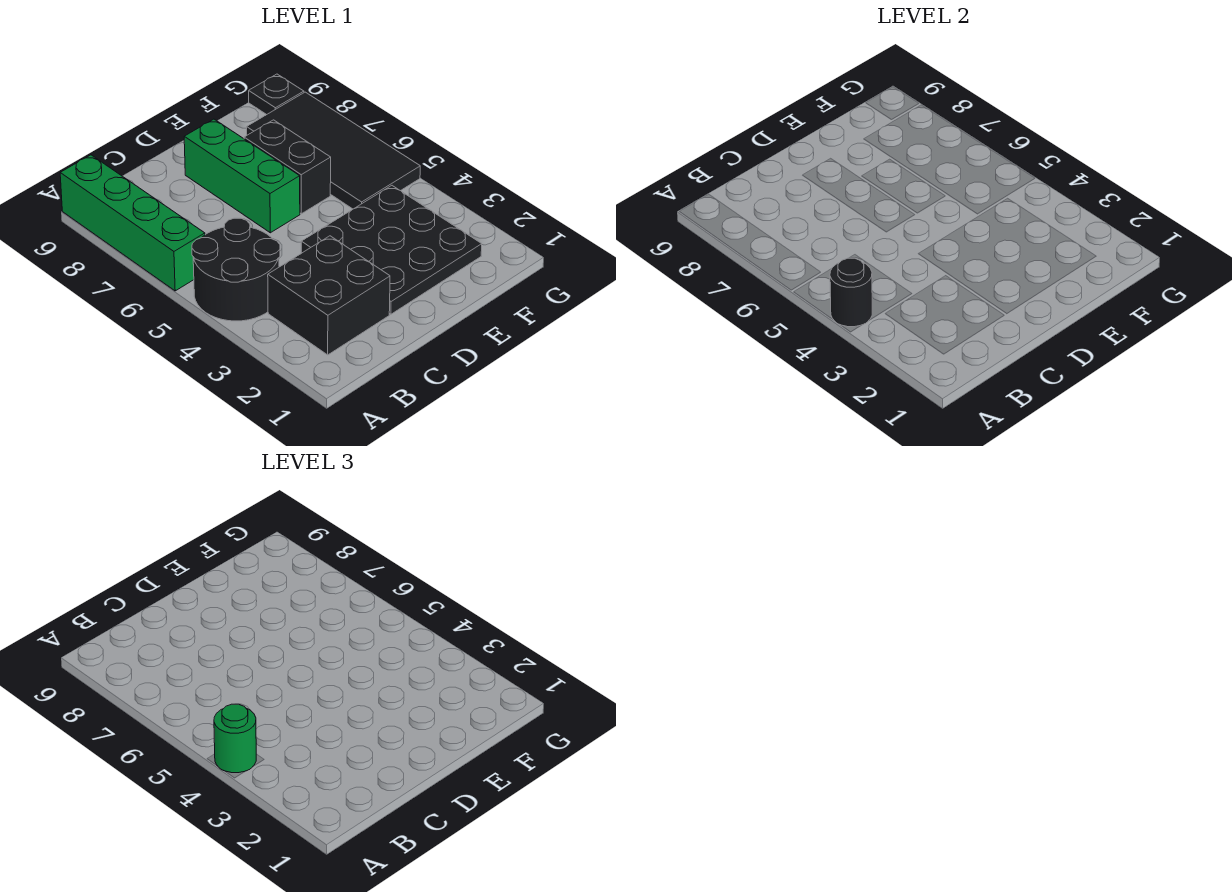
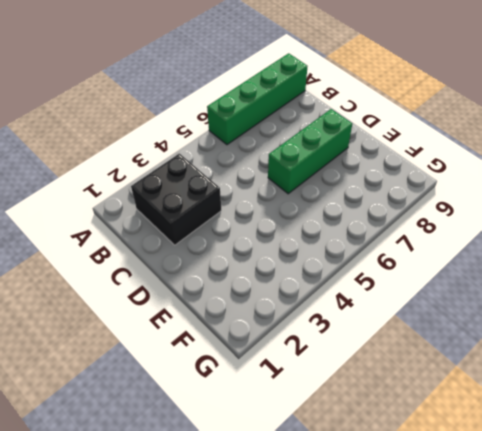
none -> black round brick A4:B5 level 1
none -> black plate D2:F4 level 1

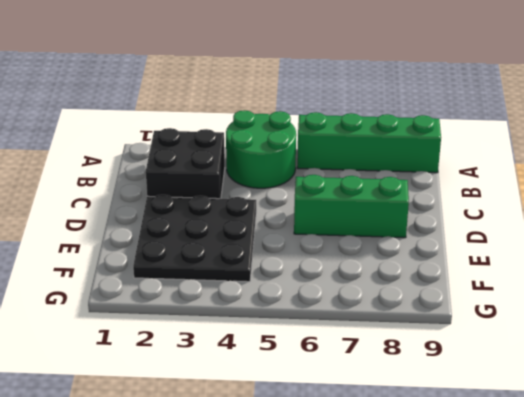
green round brick A4:B5 level 1 -> black round brick A4:B5 level 1
none -> black brick E6:E7 level 1
none -> black tile F5:G8 level 1

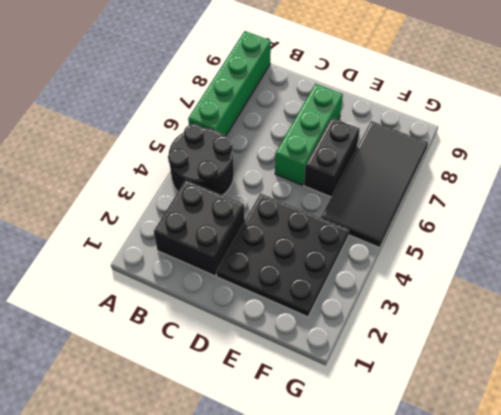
none -> black plate G9 level 1
none -> black round brick A4 level 2

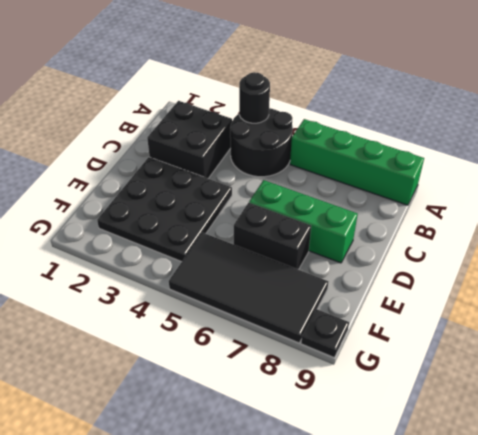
none -> green round brick A4 level 3

